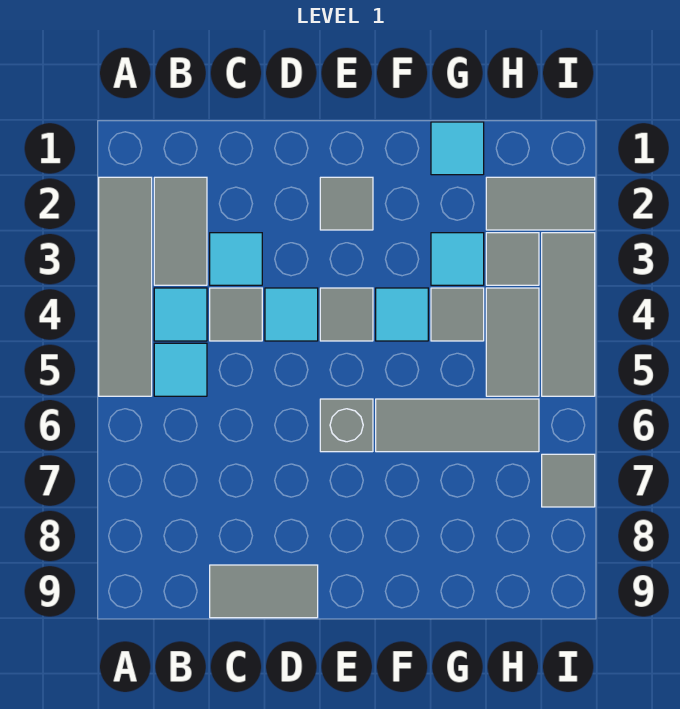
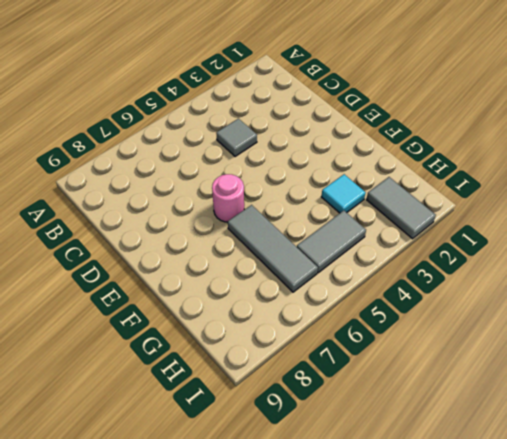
pink round brick E6 level 1 -> grey brick E6 level 1
none -> grey tile A2:A5 level 1
none -> grey tile B2:B3 level 1
none -> cyan tile B4 level 1

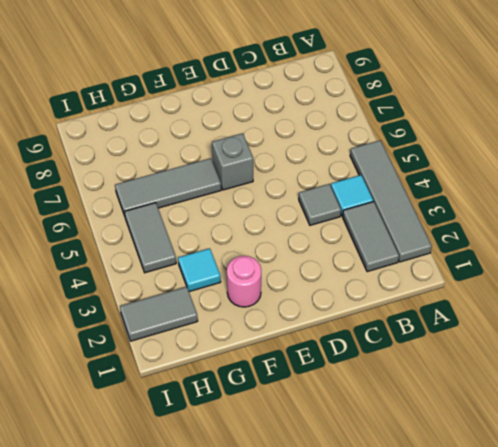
pink round brick F2 level 1 -> none
none -> cyan tile B5 level 1
none -> cyan tile C3 level 1
none -> grey tile C9:D9 level 1

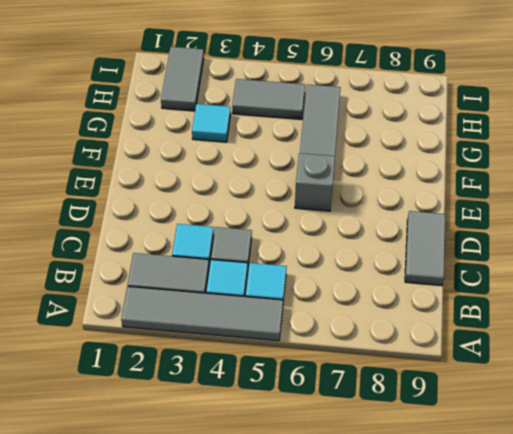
none -> cyan tile D4 level 1
none -> grey tile E2 level 1
none -> grey tile E4 level 1

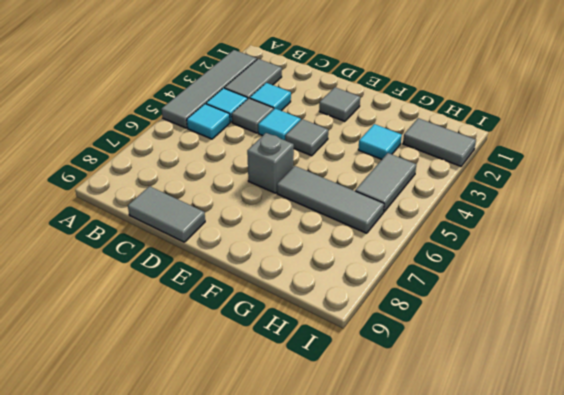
none -> cyan tile F4 level 1
none -> cyan tile G1 level 1
none -> grey tile G4 level 1

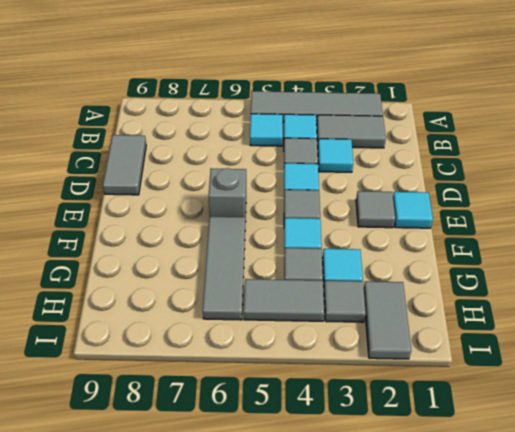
cyan tile E1 level 1 -> cyan tile G1 level 1
none -> grey tile I3:I5 level 1
none -> grey tile I7 level 1

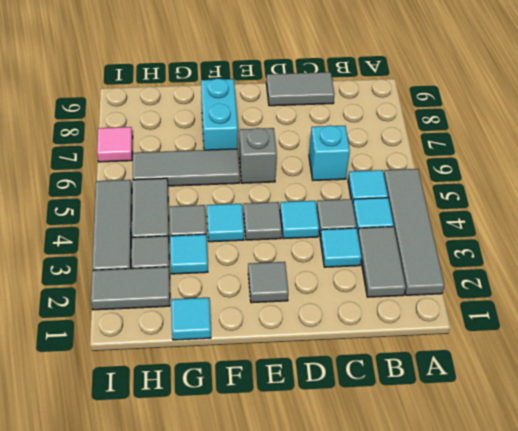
cyan brick C6 level 1 -> none
cyan brick F7:F8 level 1 -> none
pink tile I7 level 1 -> grey tile I7 level 1

